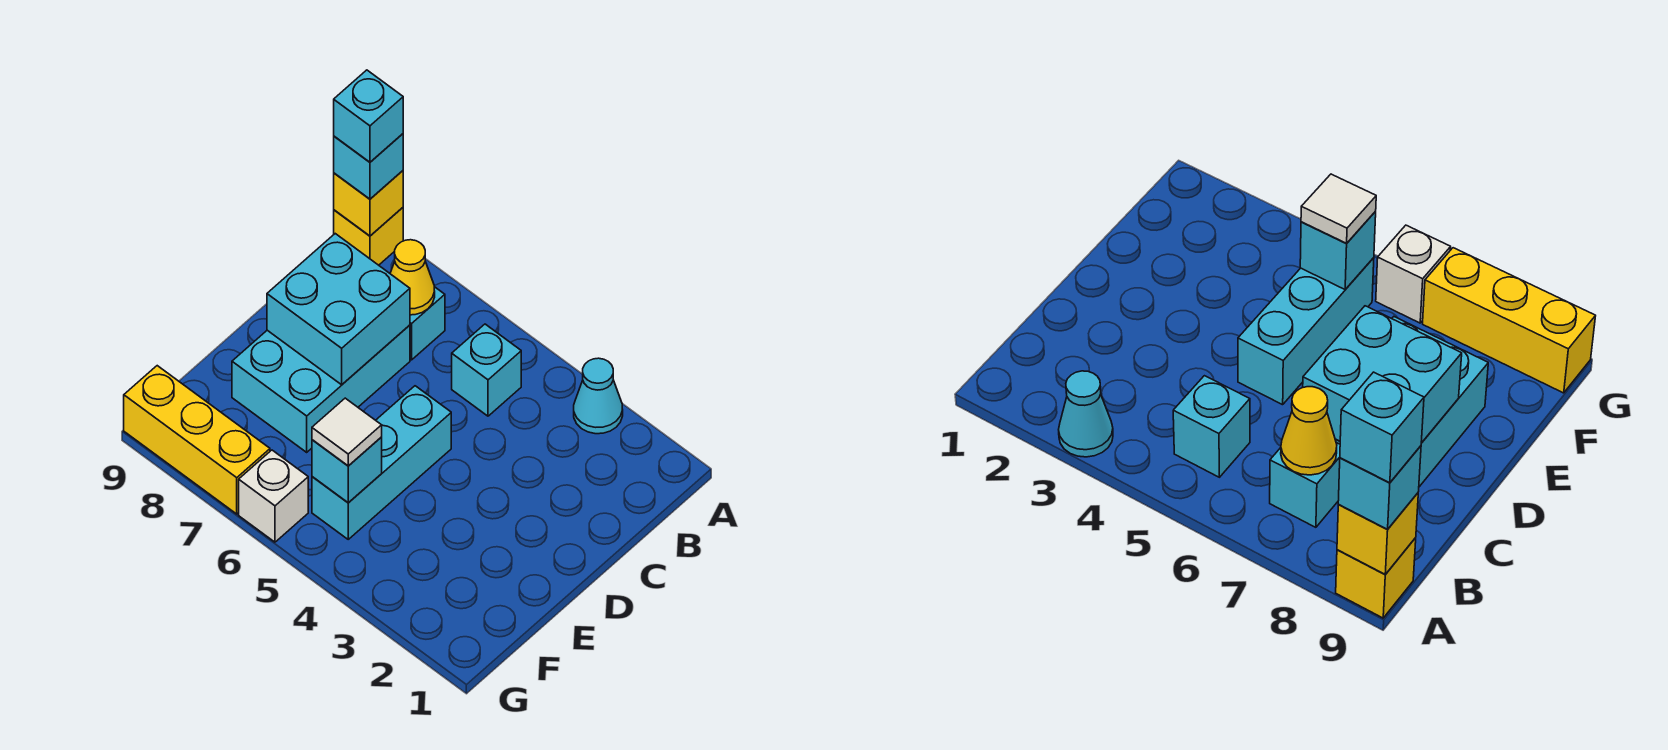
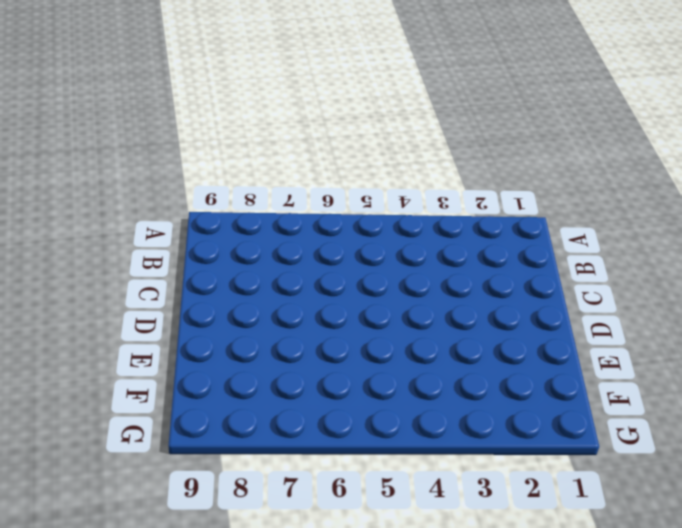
none -> cyan cone A3 level 1
none -> yellow brick A9 level 1
none -> cyan brick B5 level 1

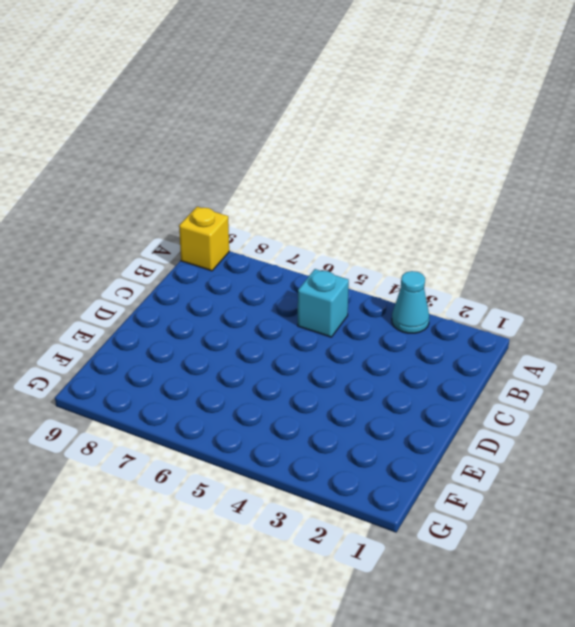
none -> cyan brick B7 level 1
none -> cyan brick C7:E8 level 1
none -> cyan brick D5:F5 level 1

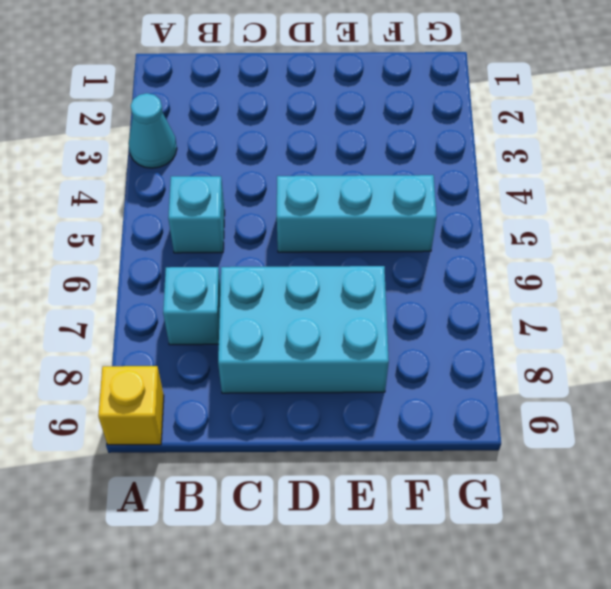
none -> white brick G6 level 1
none -> yellow brick G7:G9 level 1
none -> yellow brick A9 level 2

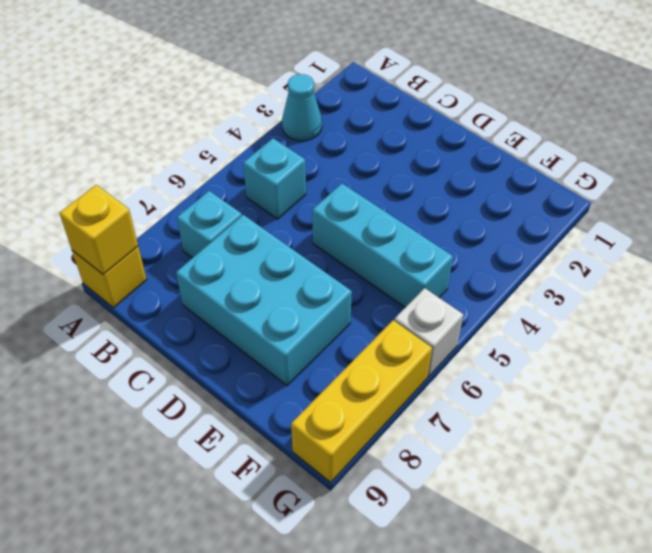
none -> yellow cone B7 level 2
none -> cyan brick C7:D8 level 2
none -> cyan brick F5 level 2

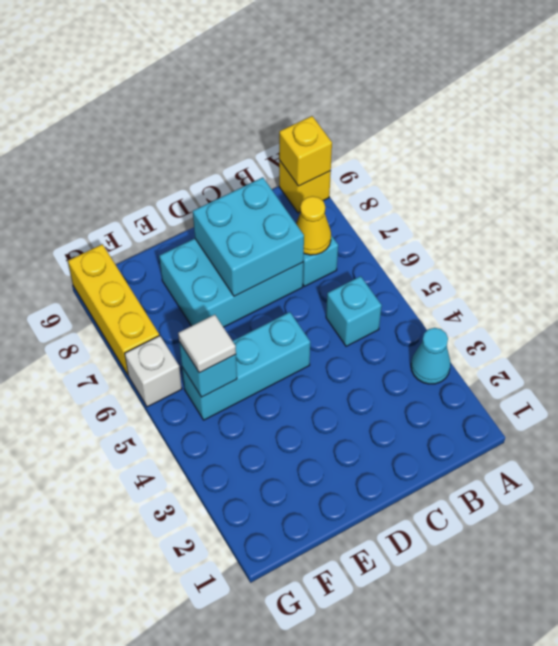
none -> cyan brick A9 level 3
none -> cyan brick A9 level 4

